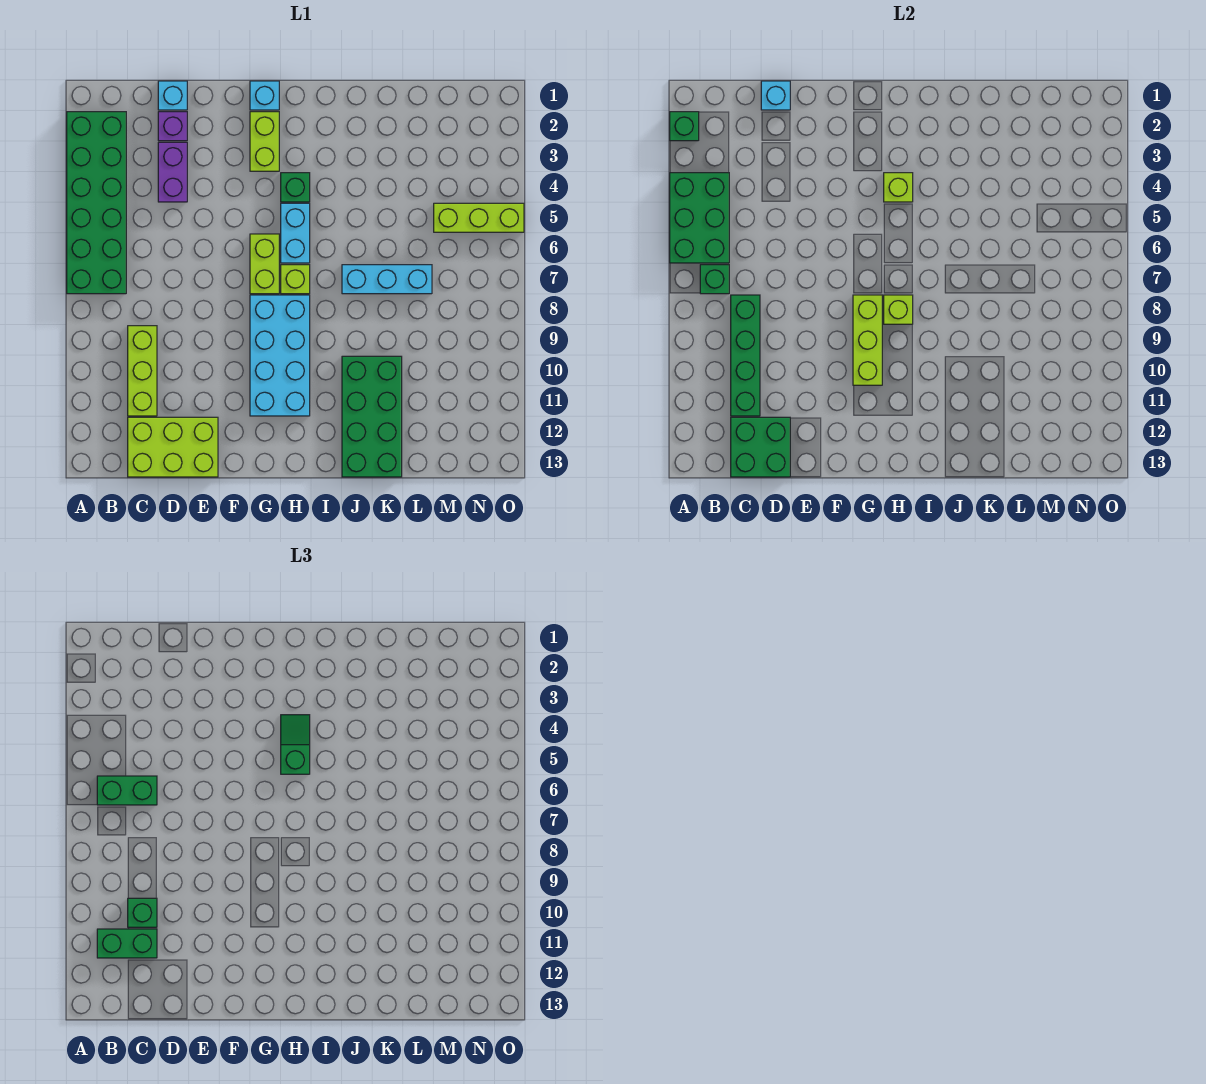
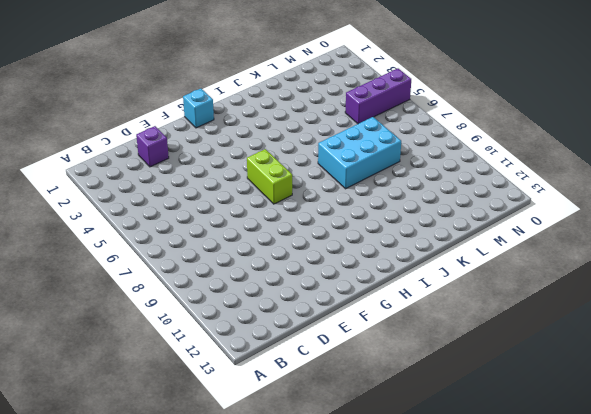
cyan brick J7:L8 level 1 -> cyan brick J7:L7 level 1
purple brick M5:O5 level 1 -> lime brick M5:O5 level 1
none -> green brick A2:B7 level 1
none -> lime brick C9:C11 level 1
none -> lime brick C12:E13 level 1

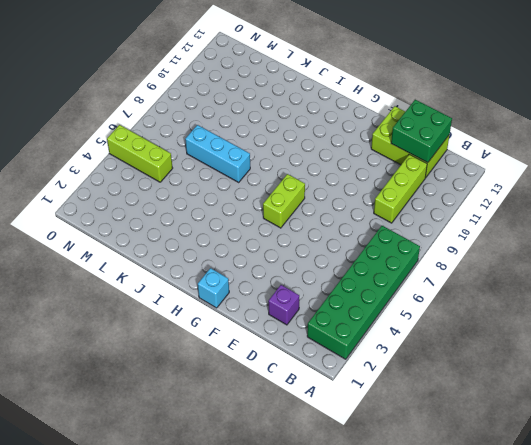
none -> cyan brick D1 level 1
none -> purple brick D3:D4 level 1
none -> lime brick G2:G3 level 1

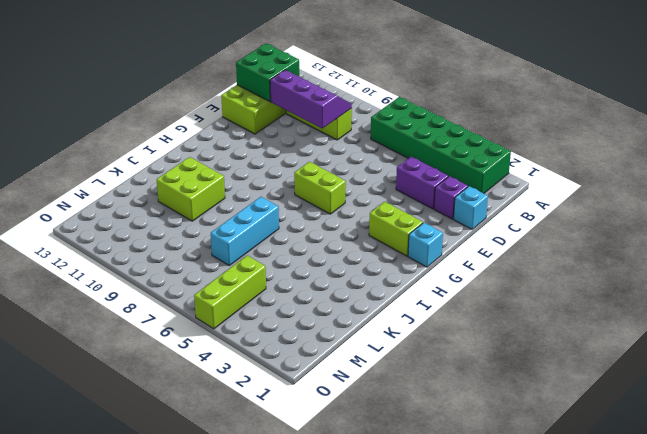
purple slope C9:D11 level 2 top D -> green brick C8:C11 level 2
lime brick J10:K11 level 1 -> green brick J10:K13 level 1
none -> cyan brick G8:H11 level 1
none -> green brick H4 level 1
none -> cyan brick H5:H6 level 1

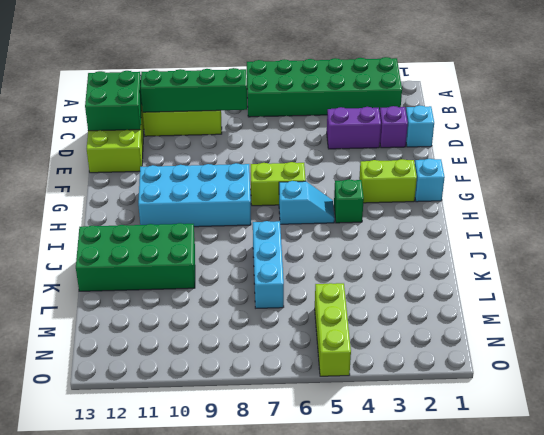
cyan slope H5:H6 level 1 top 6 -> cyan brick H5:H6 level 1
none -> lime brick H7 level 1
none -> green brick A2 level 2
none -> green brick A4:B6 level 2

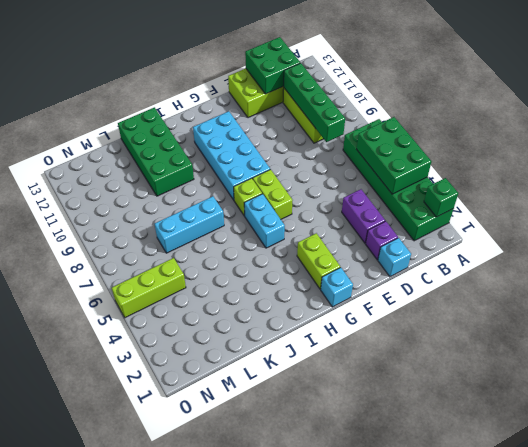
none -> green brick H4 level 1
none -> green brick B7 level 2
none -> cyan brick D1 level 2

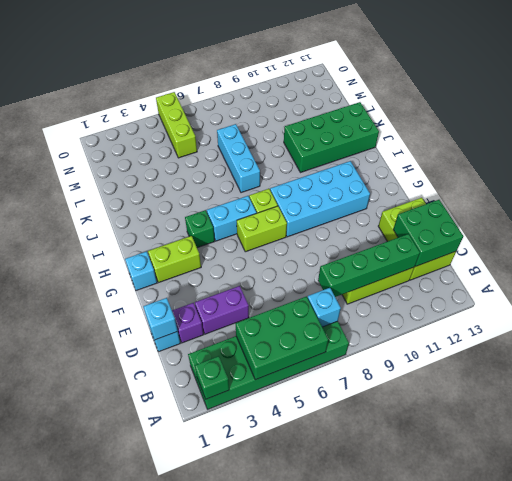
cyan brick B7 level 2 -> green brick B7 level 2
none -> lime brick G8:G10 level 2
none -> lime brick H4 level 2
none -> lime brick H8 level 2

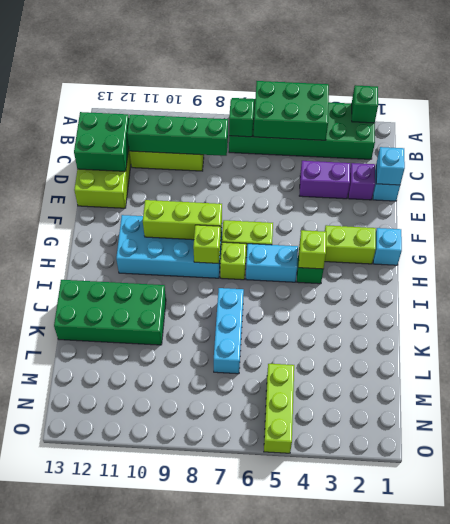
none -> green brick B6:C6 level 3
none -> green brick B11:C11 level 3
none -> green brick C10 level 3

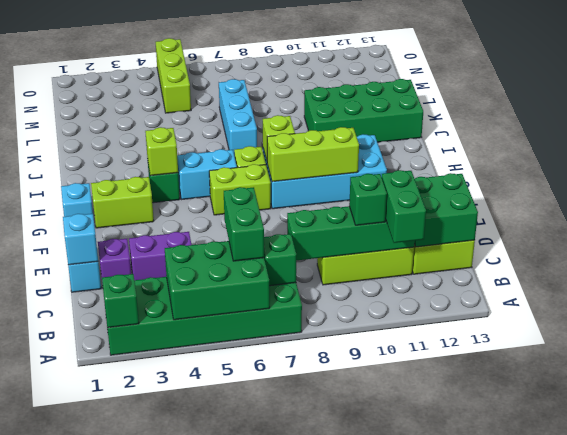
none -> green slope H4:H5 level 3 top 5

